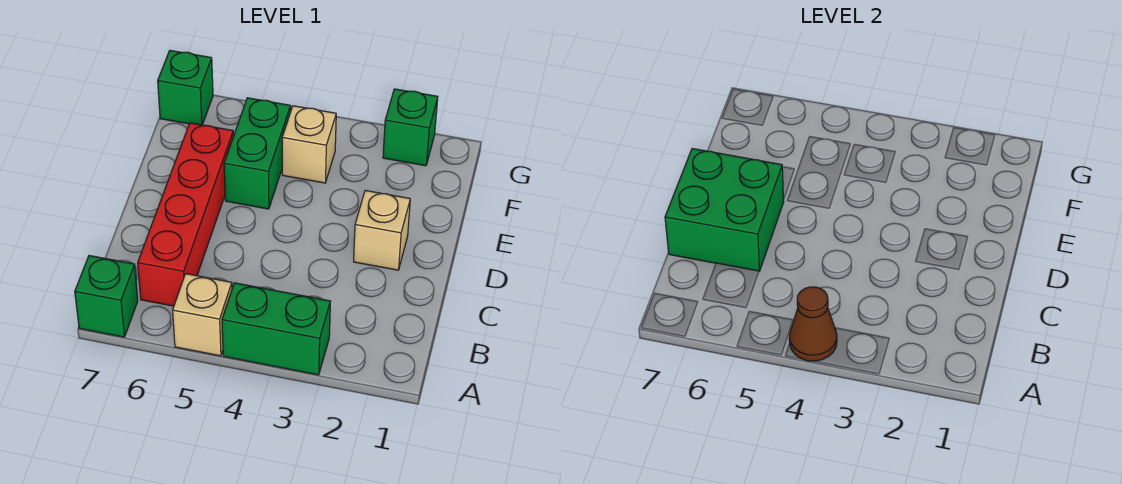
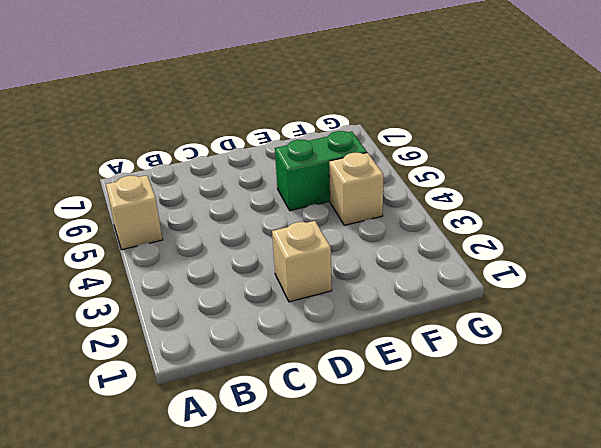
none -> green brick A3:A4 level 1
none -> green brick A7 level 1

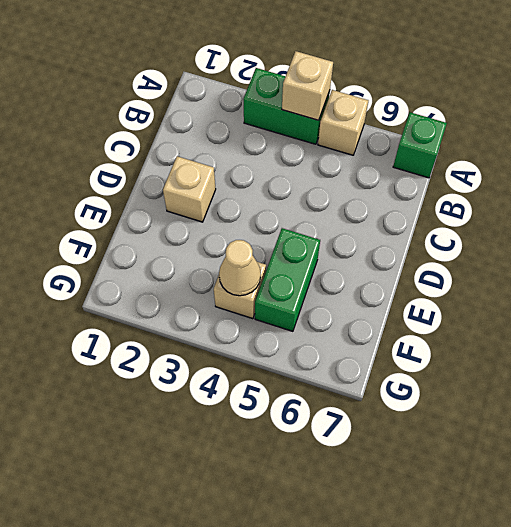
tan brick A4 level 2 -> brown cone A4 level 2
tan cone F4 level 2 -> none
none -> red brick B6:E6 level 1
none -> green brick G2 level 1

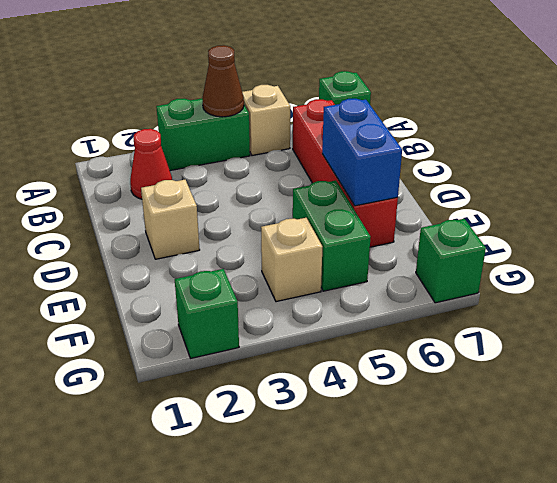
red cone B2 level 1 -> none
blue brick D6:E6 level 2 -> green brick C6:D7 level 2

